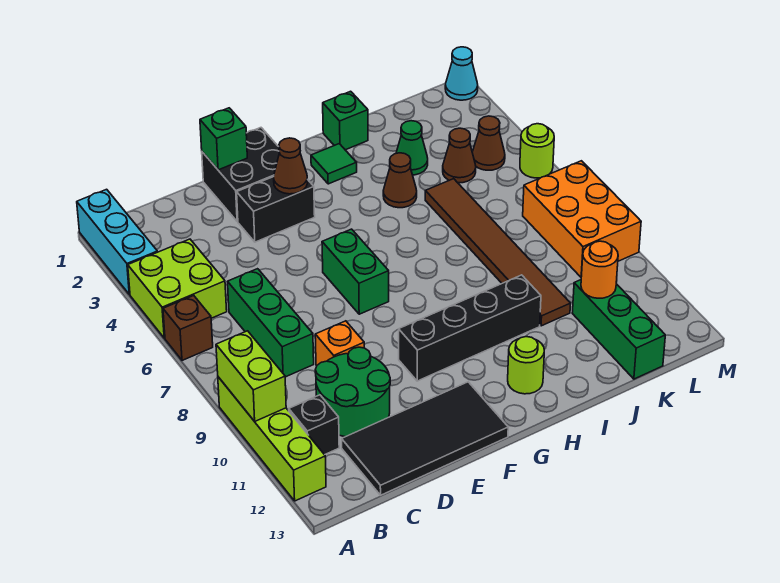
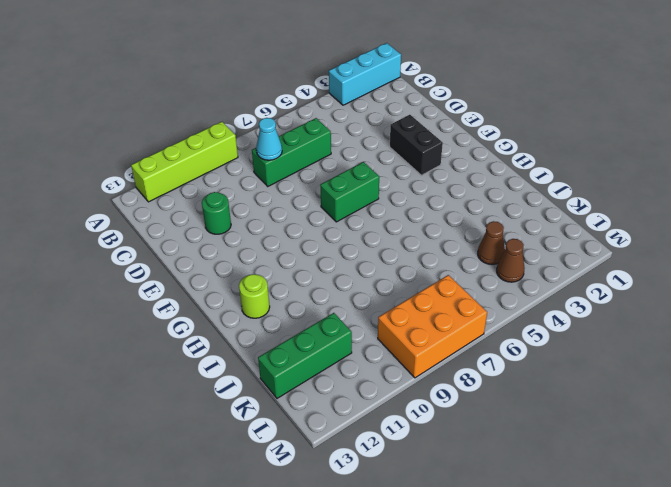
cyan cone C8 level 2 -> cyan cone M1 level 1
green round brick D11 level 1 -> green round brick C10:D11 level 1
none -> lime brick A4:B5 level 1
none -> brown brick A6 level 1
none -> black brick B11 level 1

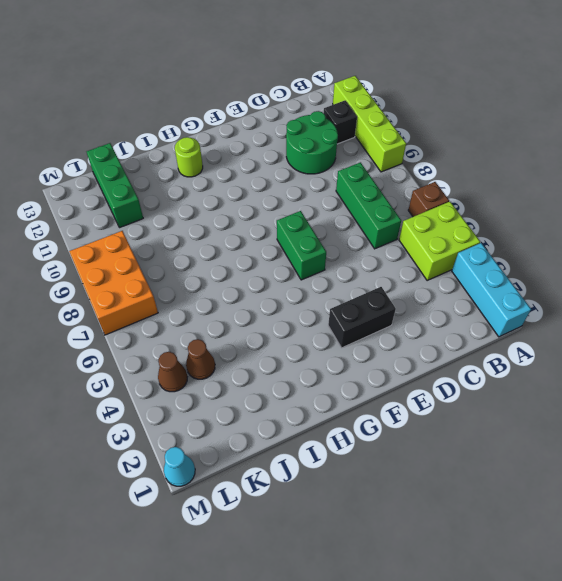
none -> black tile C12:F13 level 1
none -> orange brick D9 level 1
none -> black brick E1:F2 level 1

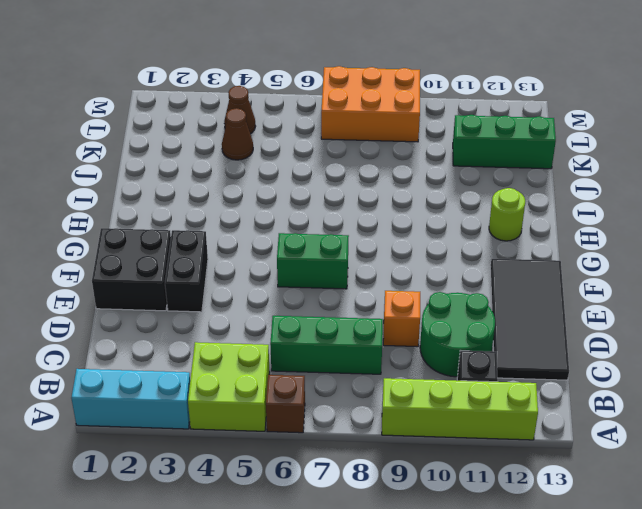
none -> black brick F10:I10 level 1
none -> green tile H2 level 1
none -> green brick I1 level 1

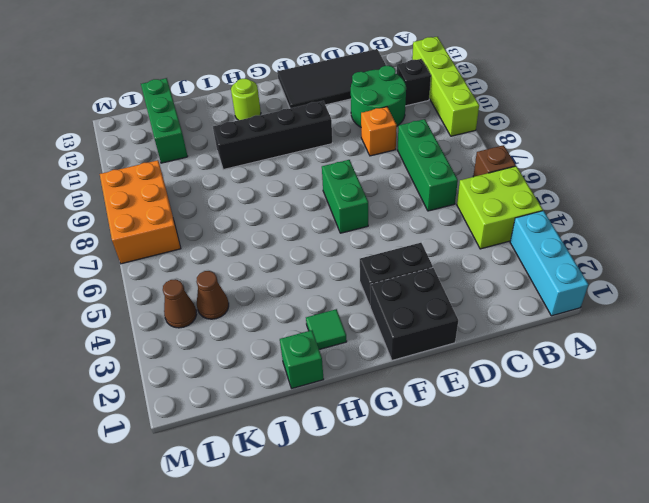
none -> brown cone I4 level 1
none -> green cone J3 level 1
none -> brown tile J5:J10 level 1

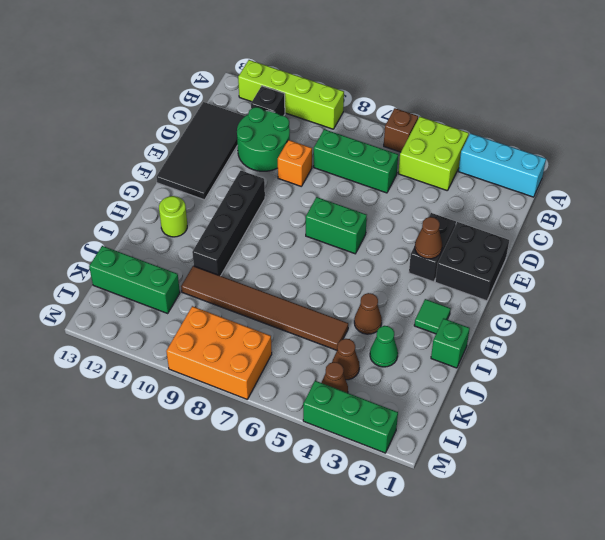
green brick M2:M4 level 1 -> none
none -> cyan cone M1 level 1
none -> lime round brick M5 level 1
none -> lime brick A9:A10 level 2

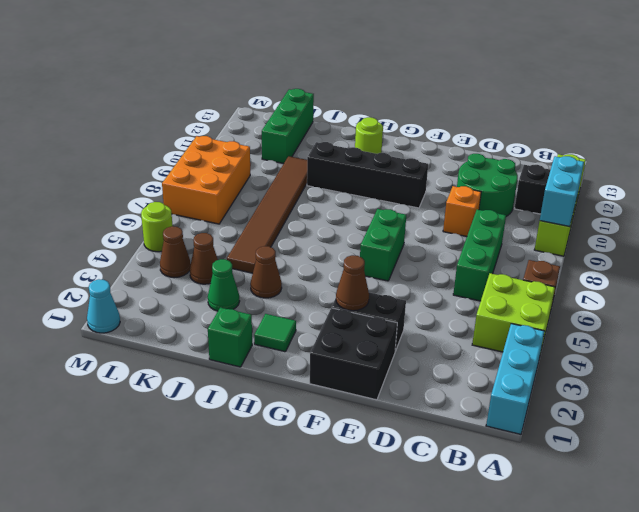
cyan brick A9:A10 level 2 -> lime brick A9:A10 level 2
none -> black tile C12:F13 level 1
none -> green brick E1 level 2
none -> orange round brick K11 level 2

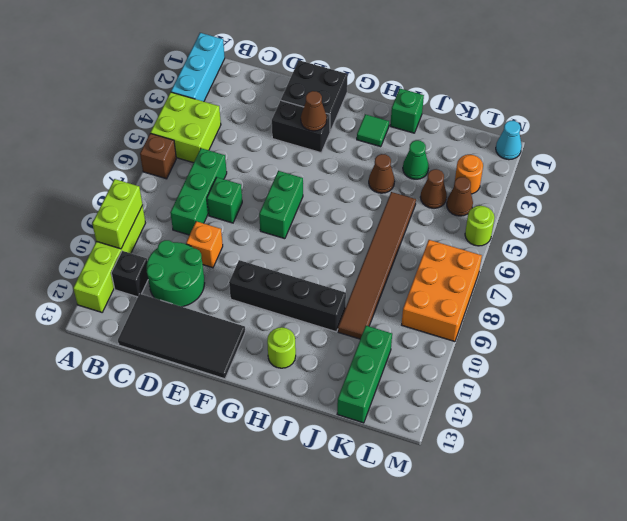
green brick D7 level 1 -> green brick E1 level 2
orange round brick L3 level 1 -> orange round brick K11 level 2

